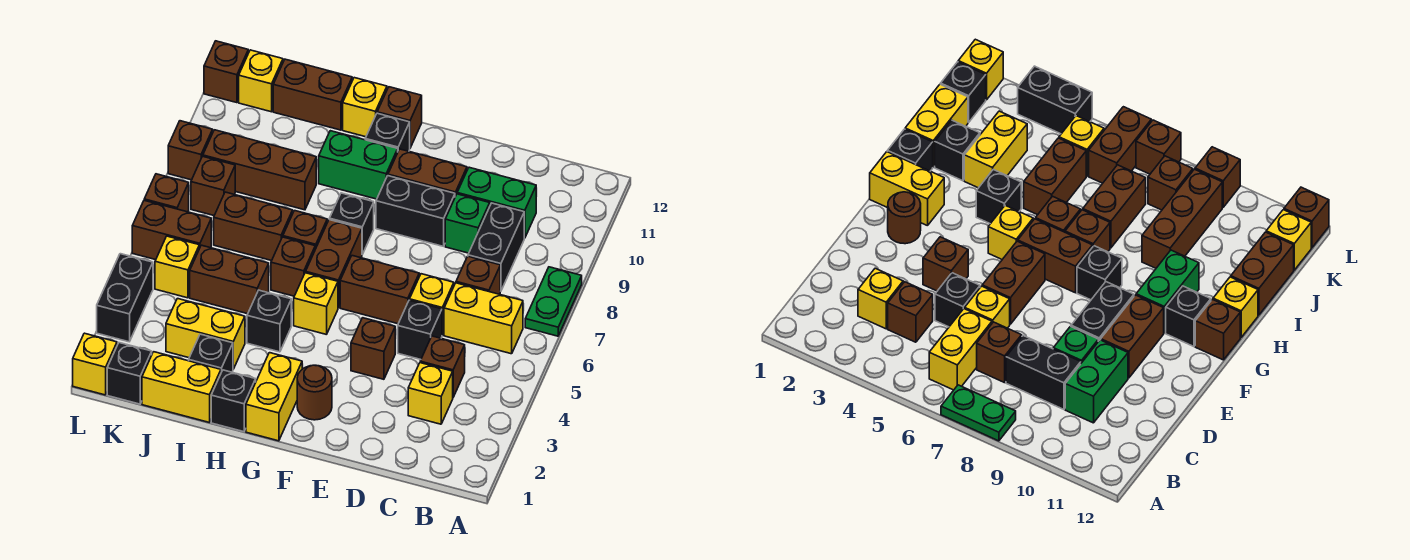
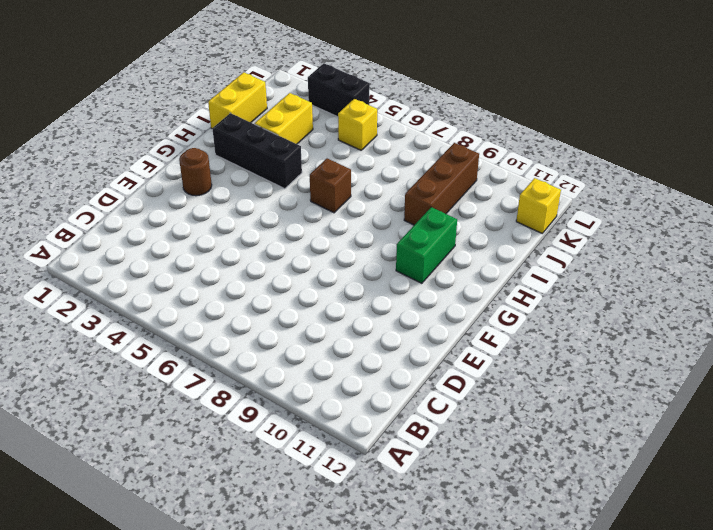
black brick H2:H4 level 1 -> black brick H4 level 1
none -> green plate A7:A8 level 1
none -> yellow brick B6:C6 level 1
none -> yellow brick C3 level 1
none -> brown brick C4 level 1

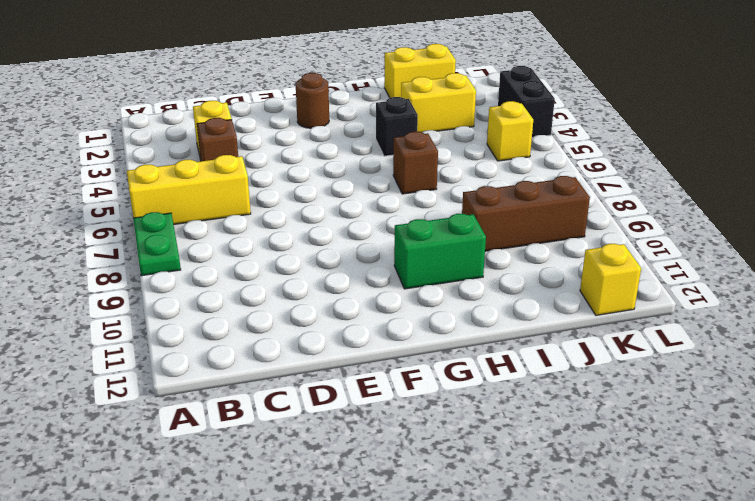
yellow brick A6:C6 level 1 -> yellow brick B6:C6 level 1
none -> brown brick C7 level 1
none -> black brick C8:C9 level 1
none -> green brick C10:D10 level 1
none -> black brick D5 level 1

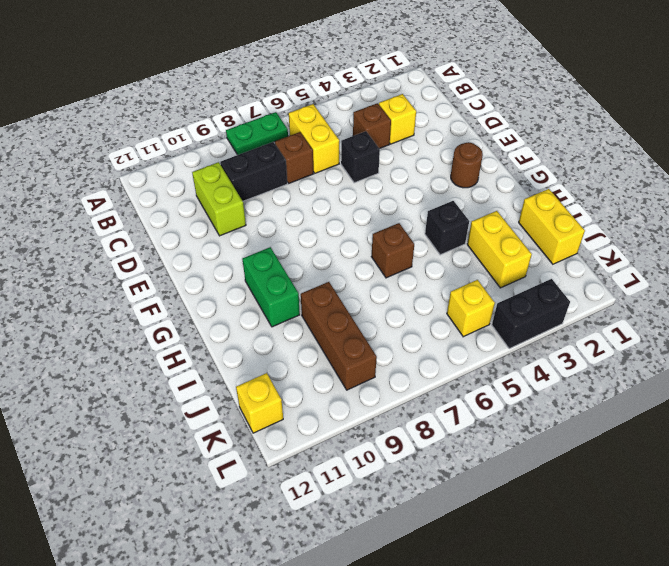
lime brick C10:D10 level 1 -> green brick C10:D10 level 1
none -> yellow brick D6 level 1
none -> green brick D9 level 1
none -> brown brick E4 level 1
none -> brown brick E6:F6 level 1

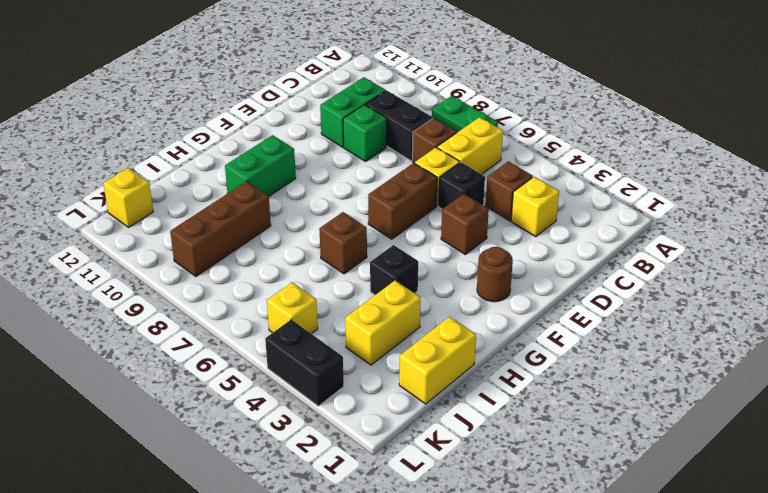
none -> black brick E9:F9 level 1
none -> brown brick E10:F10 level 1
none -> yellow brick G1:G2 level 1
none -> yellow brick G5 level 1

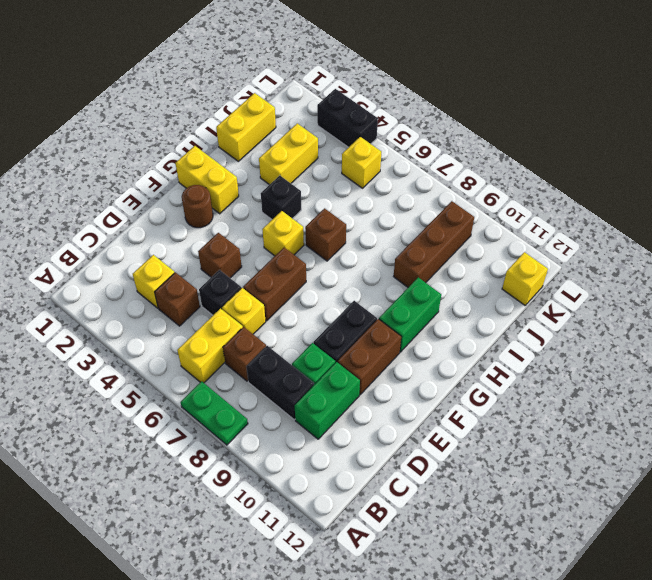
none -> brown brick G6:G7 level 1
none -> black brick G8 level 1
none -> black brick G11 level 1
none -> brown brick G12 level 1

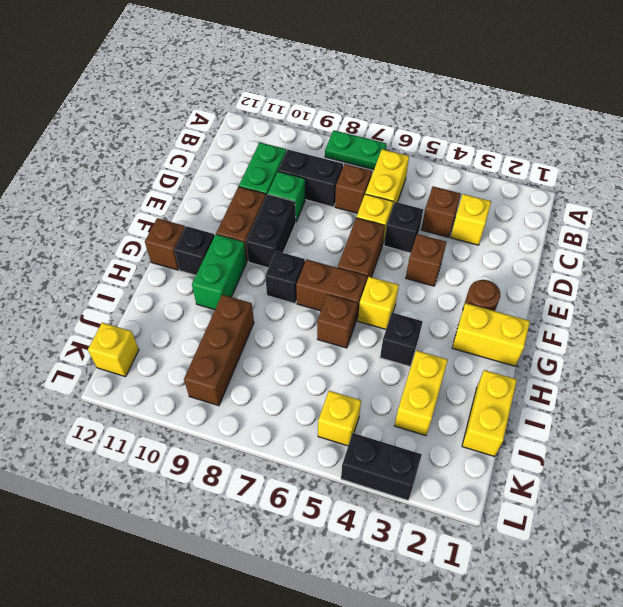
none -> black brick H1 level 1
none -> brown brick H7 level 1
none -> yellow brick H12 level 1
none -> black brick I2 level 1

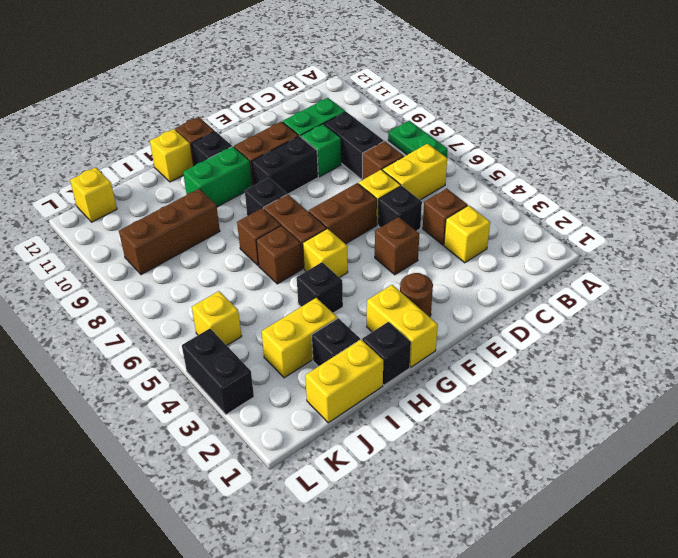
none -> brown brick I5:J5 level 1
none -> brown brick I7:J7 level 1
none -> brown brick I12:J12 level 1
none -> black brick K1 level 1

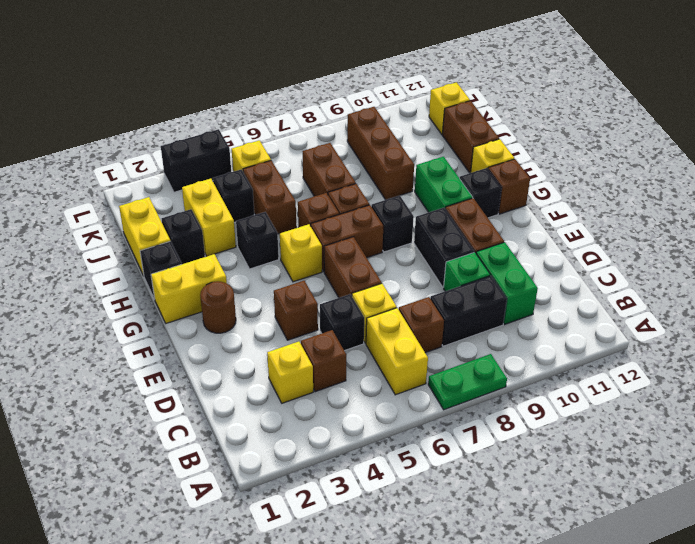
black brick J4 level 1 -> black brick K1 level 1
none -> brown brick K6:L6 level 1
none -> brown brick K8 level 1
none -> yellow brick L1 level 1
none -> brown brick L7 level 1

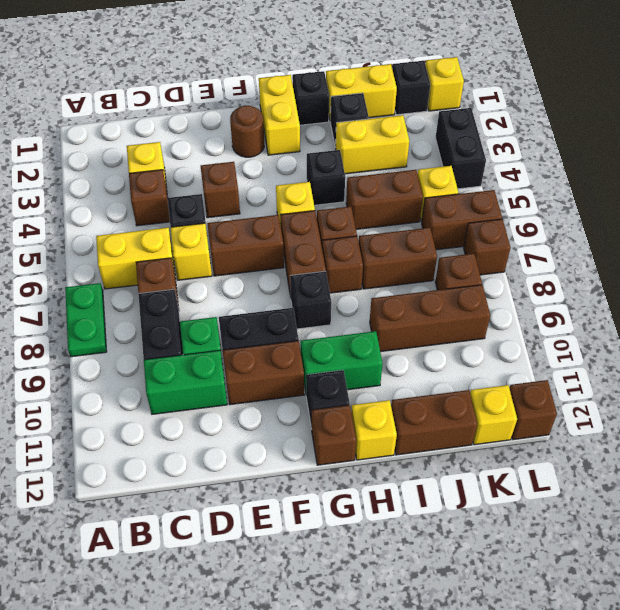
none -> brown brick L9 level 1

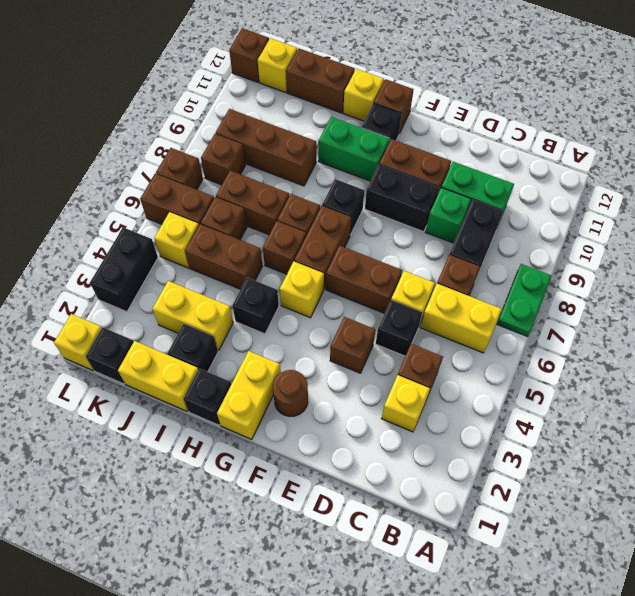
brown brick J6 level 1 -> brown brick L9 level 1

